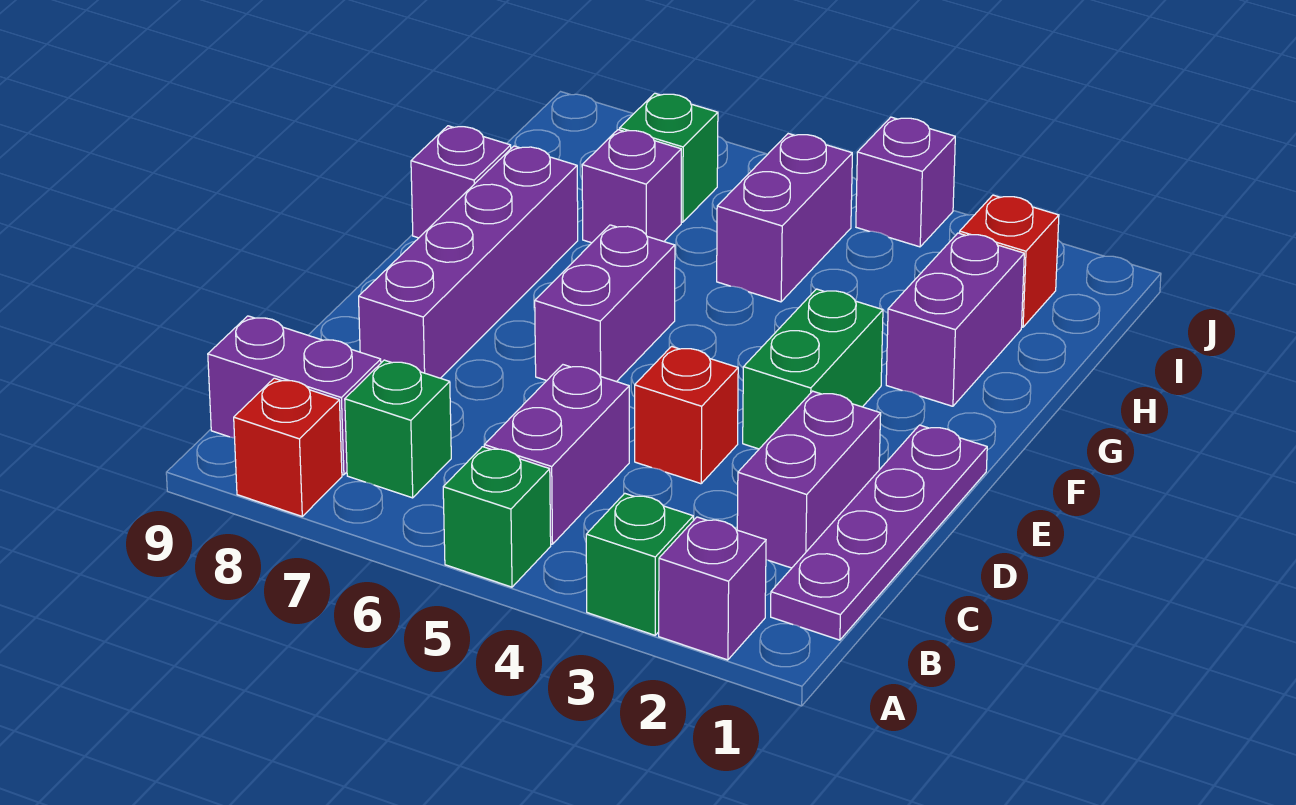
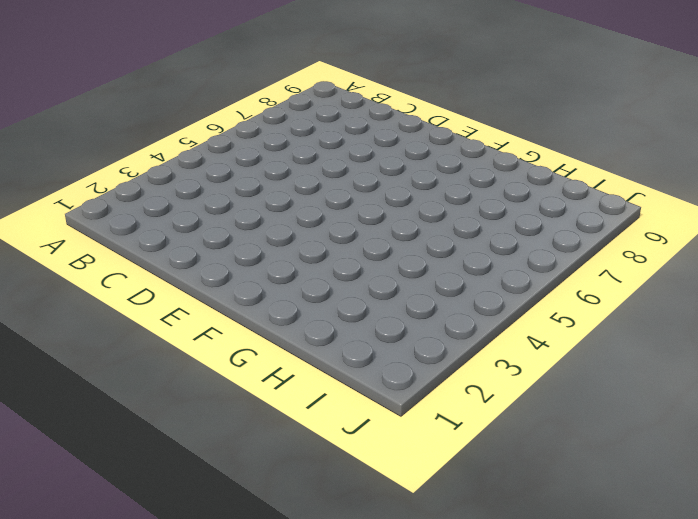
none -> purple brick A2 level 1
none -> green brick A3 level 1
none -> green brick A5 level 1

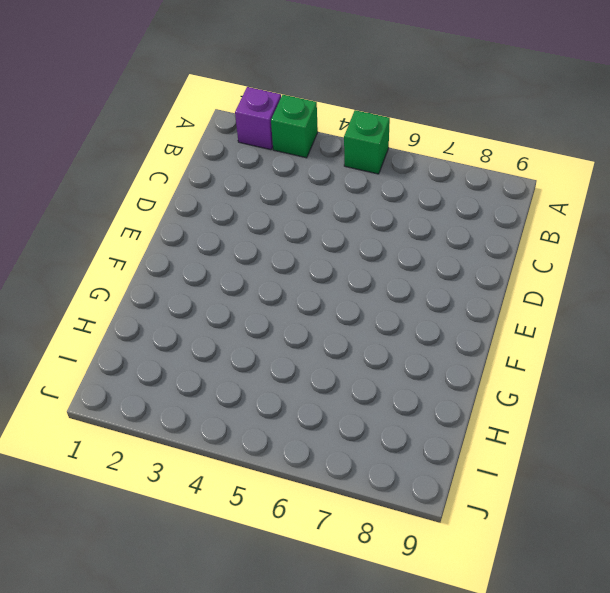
none -> red brick A8 level 1
none -> purple plate B1:E1 level 1
none -> purple brick B5:C5 level 1

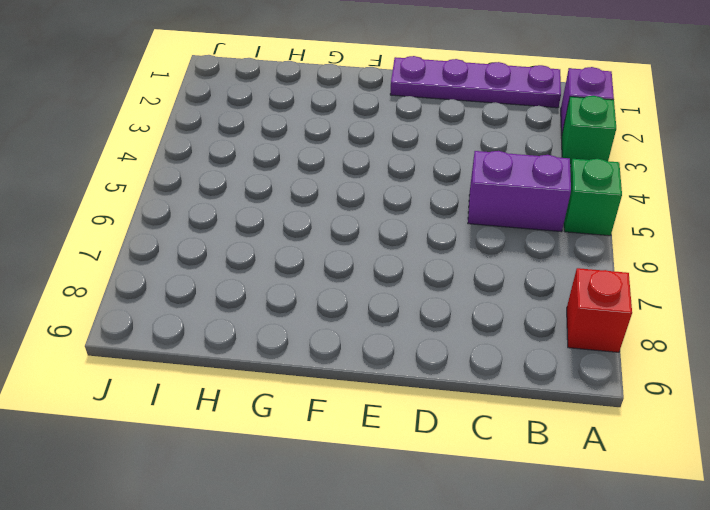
none -> green brick B7 level 1
none -> purple brick B8:B9 level 1
none -> purple brick C2:D2 level 1

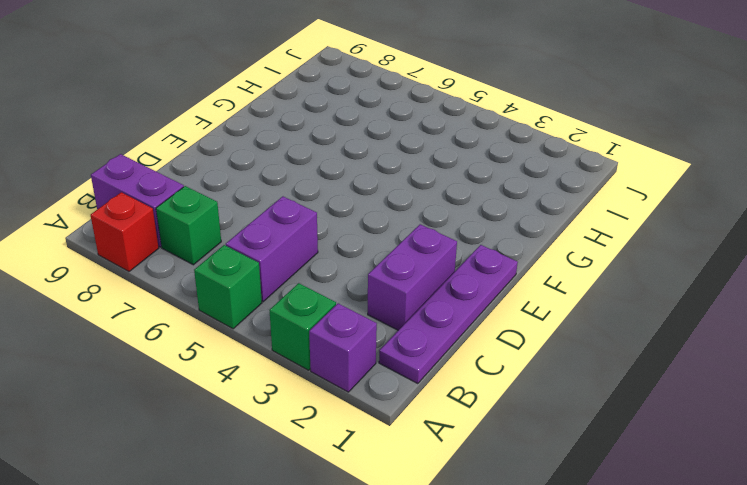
none -> red brick D4 level 1
none -> purple brick D8:G8 level 1
none -> green brick E3:F3 level 1

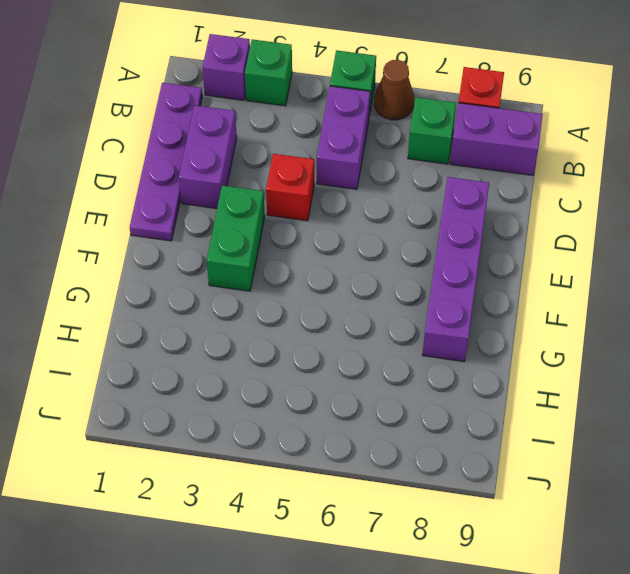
brown cone A6 level 1 -> none
none -> purple brick E6:F6 level 1
none -> purple brick G2:H2 level 1
none -> purple brick G9 level 1

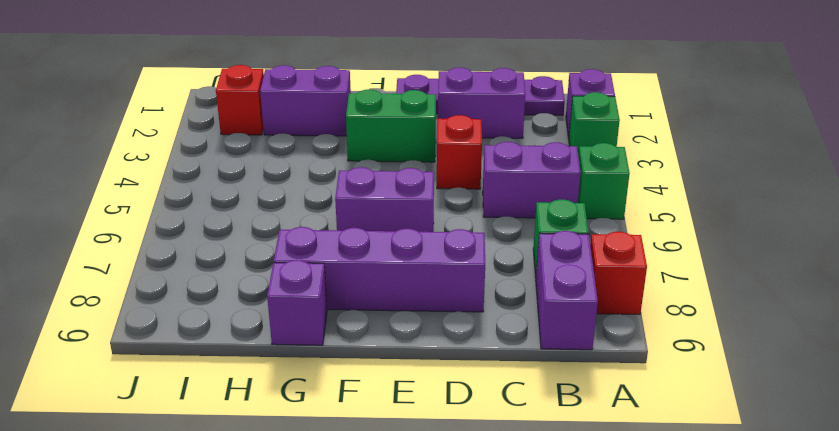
none -> purple brick H5:I5 level 1
none -> purple brick H7 level 1
none -> green brick I7 level 1

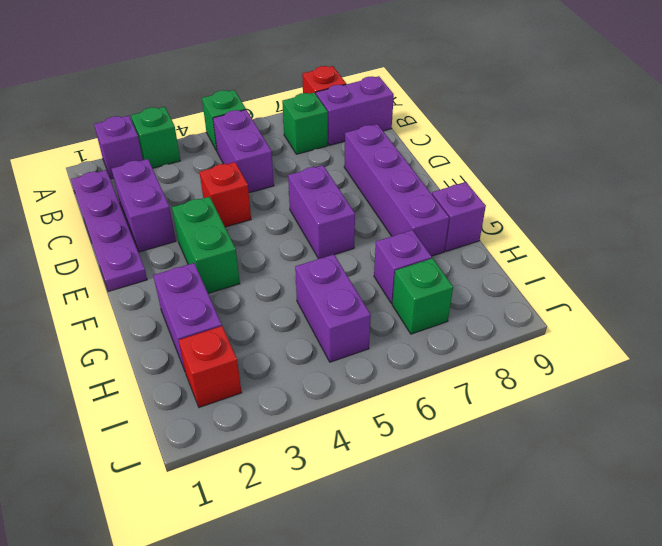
none -> purple brick J4 level 1

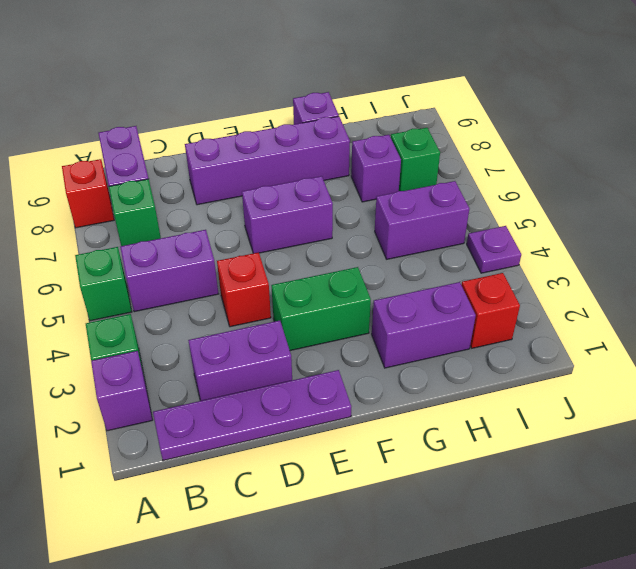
purple plate J4 level 1 -> purple brick J4 level 1

